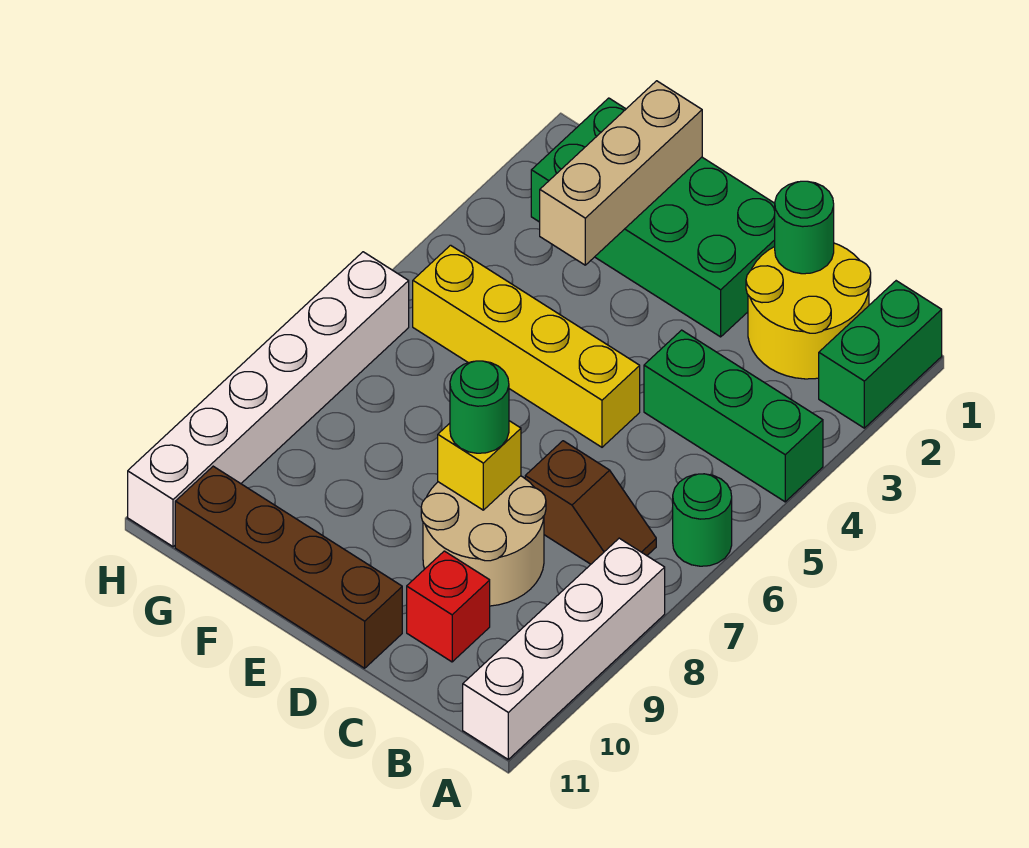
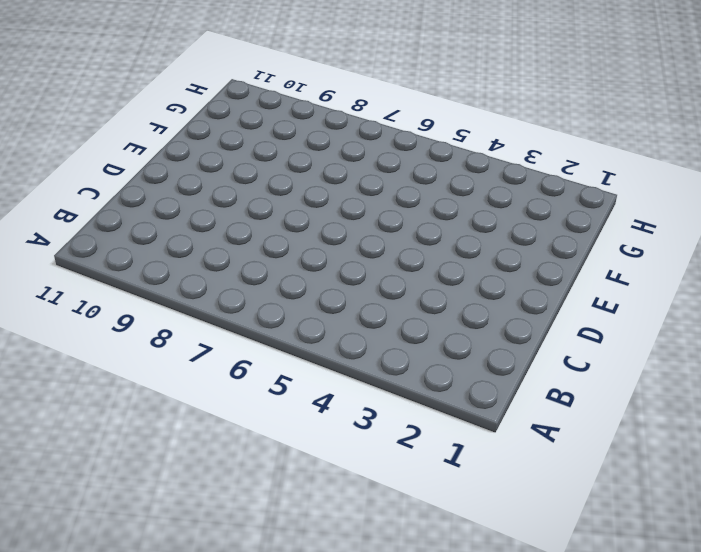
none -> green brick A1:A2 level 1
none -> green brick A4:C4 level 1
none -> green round brick A6 level 1

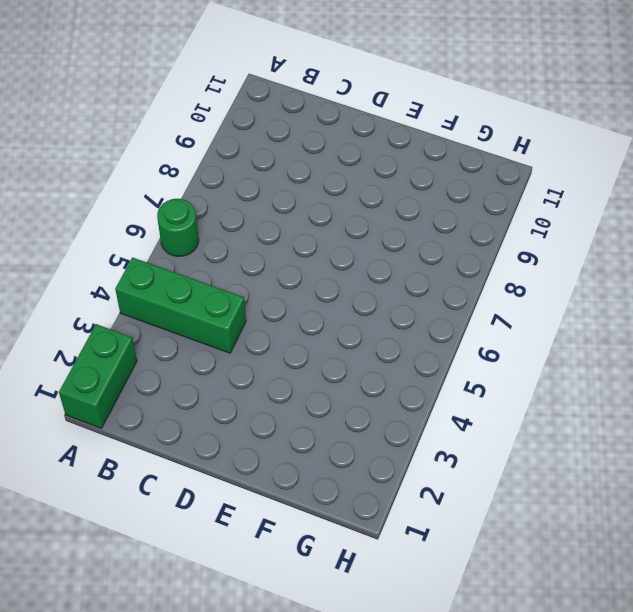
none -> white brick A8:A11 level 1
none -> yellow round brick B1:C2 level 1
none -> brown slope B7:C7 level 1 top C

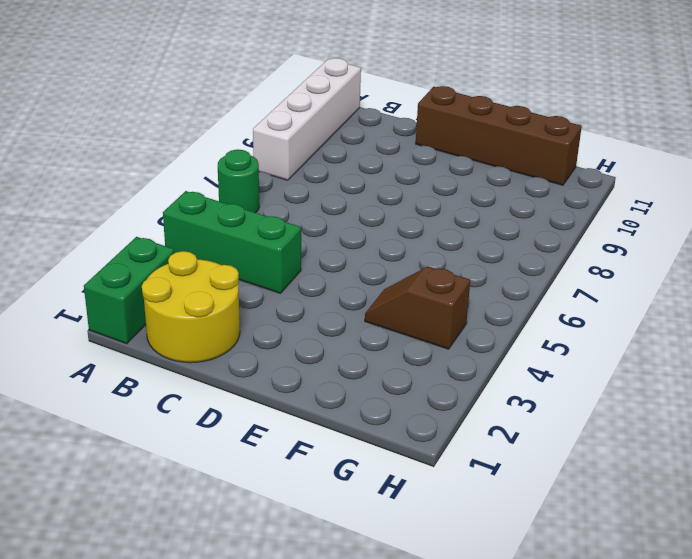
brown slope F4:G4 level 1 top G -> brown slope B7:C7 level 1 top C
none -> tan round brick C8:D9 level 1
none -> red brick C10 level 1
none -> green brick D1:G2 level 1

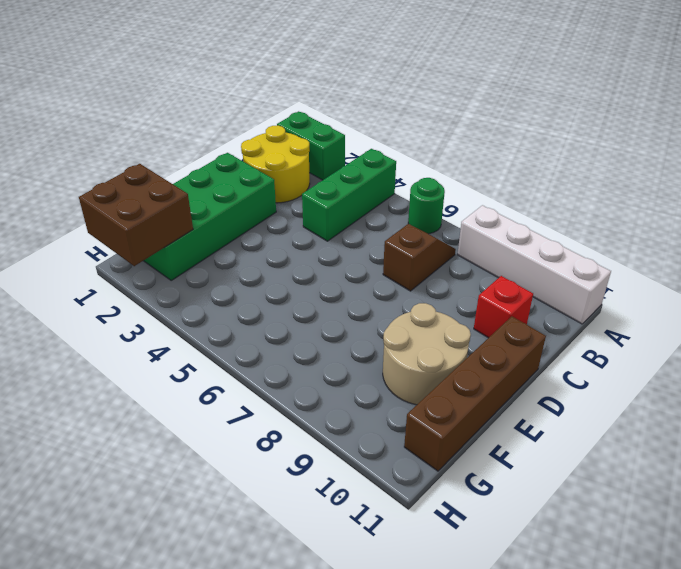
tan round brick E9:F10 level 1 -> tan round brick C8:D9 level 1
brown brick G1:H2 level 2 -> none
none -> yellow brick D5:G5 level 1
none -> white brick H6:H11 level 1
none -> green round brick C1 level 2

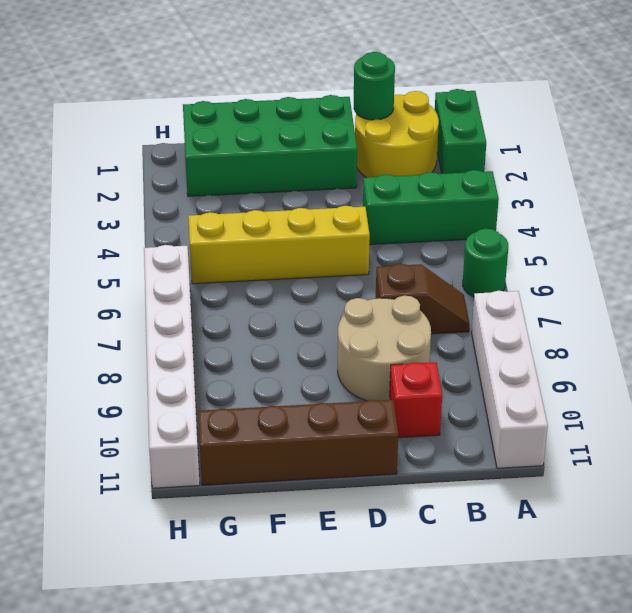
none -> yellow brick D8 level 2
none -> tan brick F1:F3 level 2
none -> green round brick D8 level 3

